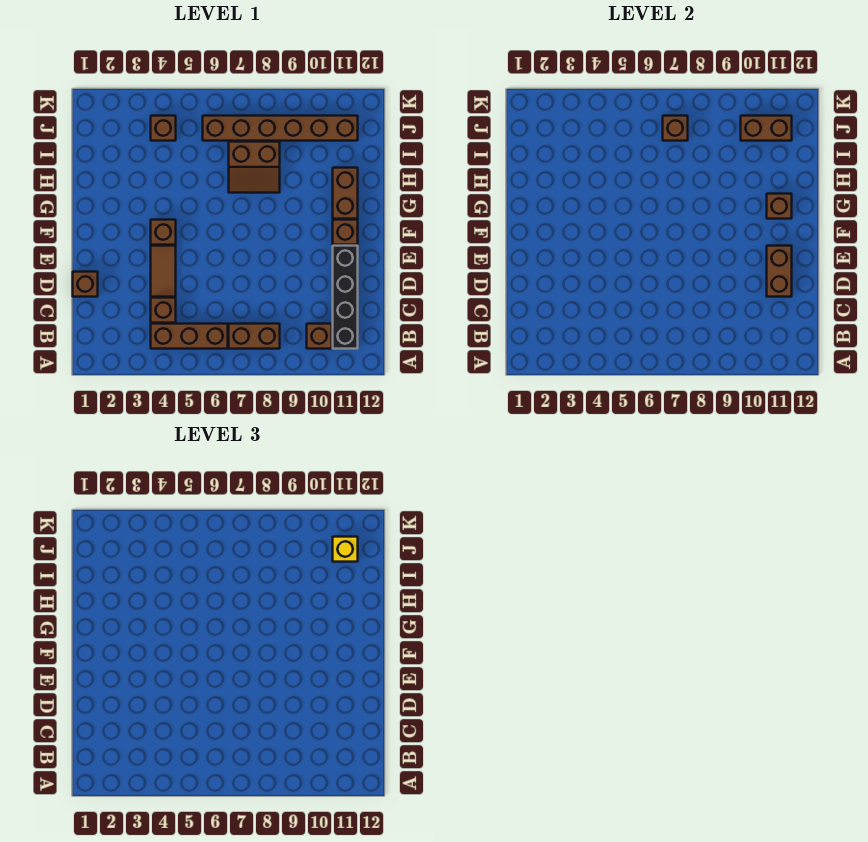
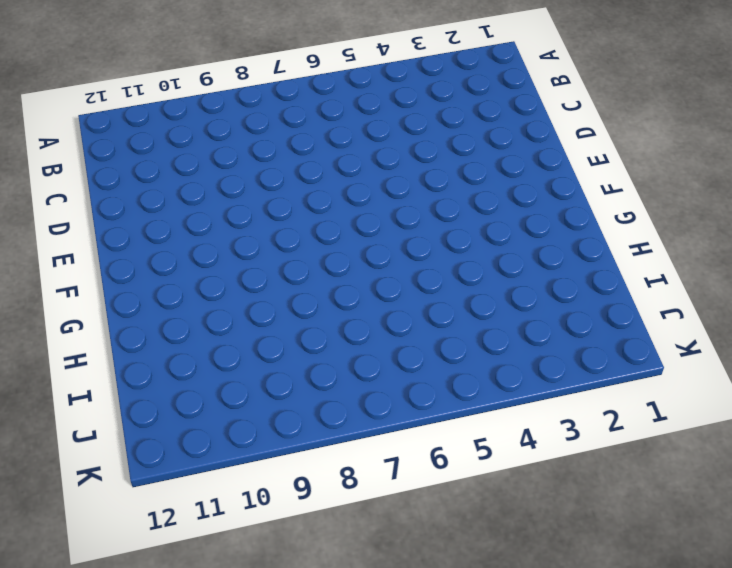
none -> brown brick B4:B6 level 1
none -> brown brick B7:B8 level 1
none -> brown brick B10 level 1

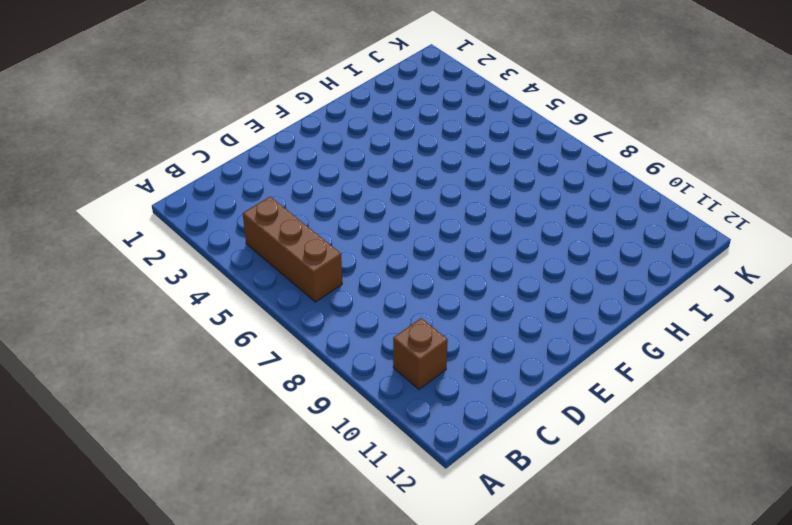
none -> brown brick B7:B8 level 1
none -> black brick B11:E11 level 1
none -> brown brick C4 level 1

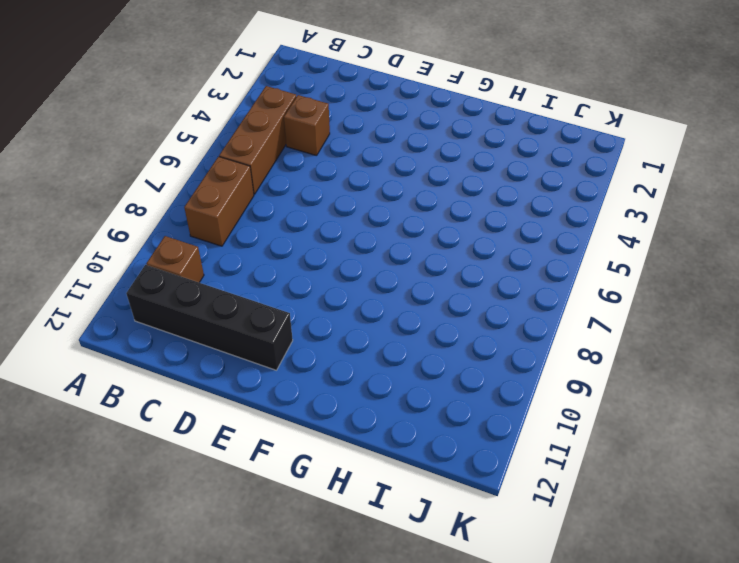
none -> brown brick D1 level 1
none -> brown tile D4:E4 level 1
none -> brown brick F4 level 1

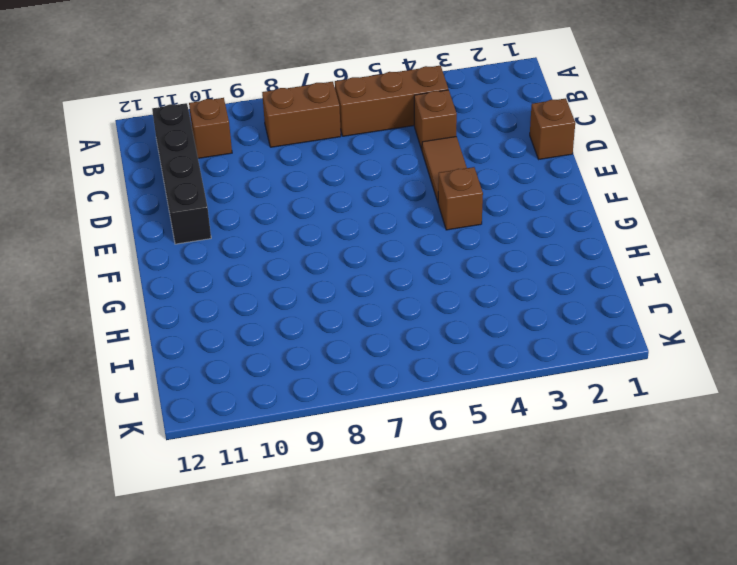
none -> brown brick F11 level 1
none -> brown brick G11:H11 level 1
none -> brown slope H7:I8 level 1 top I

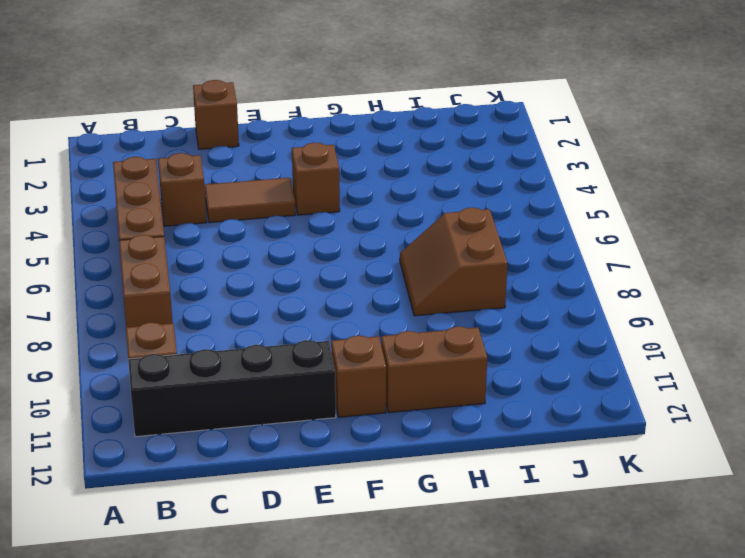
none -> brown brick J4 level 1
none -> brown brick J6:J11 level 1
none -> brown brick D11:E11 level 2

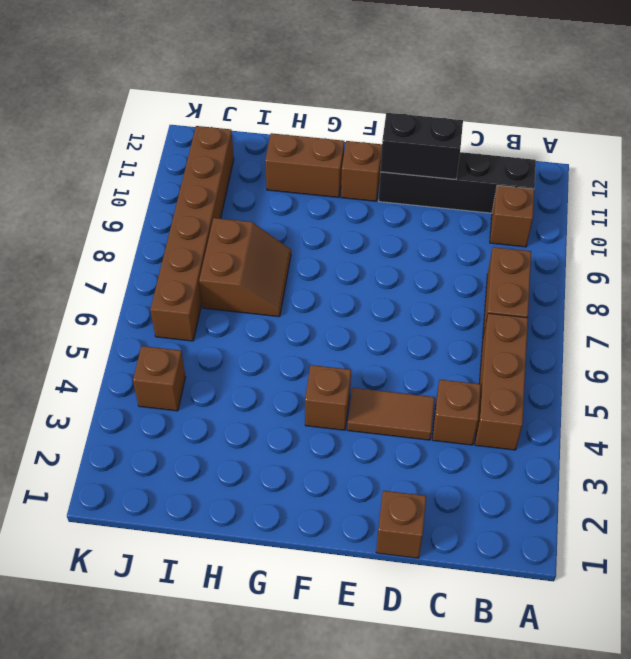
black brick D11:E11 level 2 -> brown brick D11:E11 level 2
none -> brown brick G11 level 2
none -> brown brick J7 level 2
none -> brown brick J10:J11 level 2

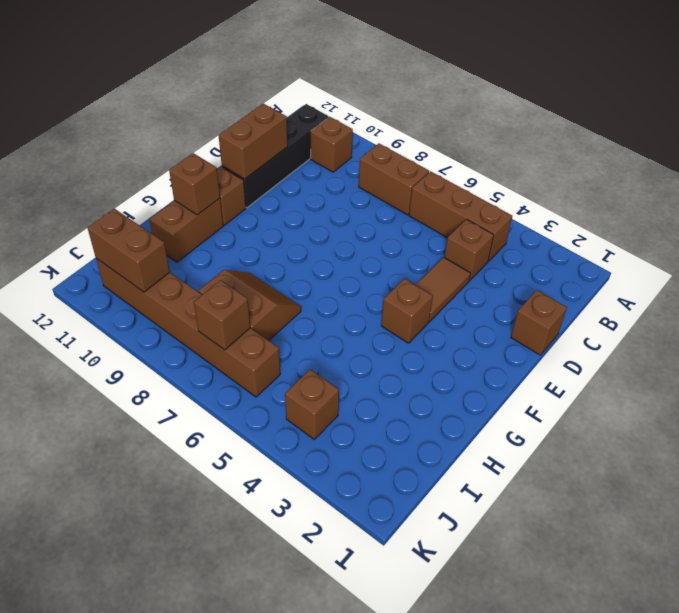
none -> yellow brick J11 level 3

